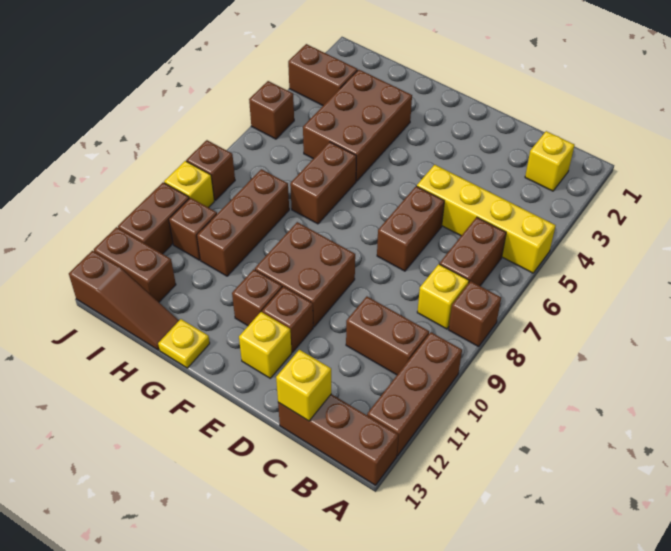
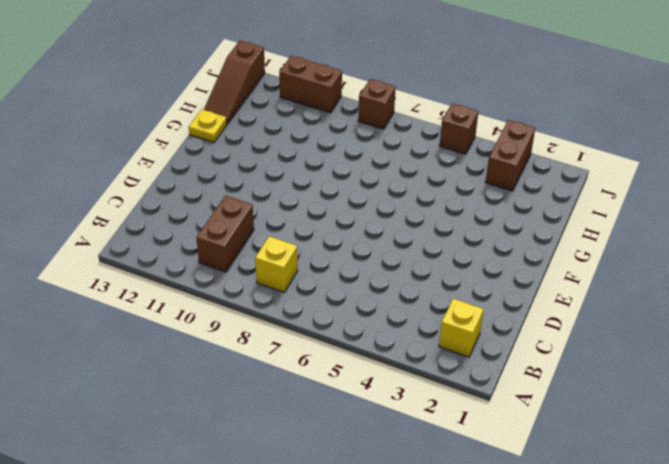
none -> yellow brick A5:D5 level 1
none -> brown brick A8 level 1
none -> brown brick A10:A12 level 1

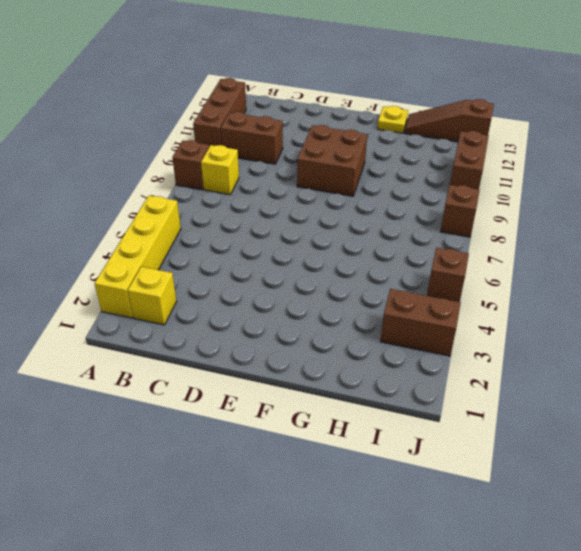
yellow brick A2:A5 level 1 -> yellow brick A5:D5 level 1
none -> brown brick A13:C13 level 1
none -> brown brick B6:B7 level 1
none -> brown brick D6:D7 level 1

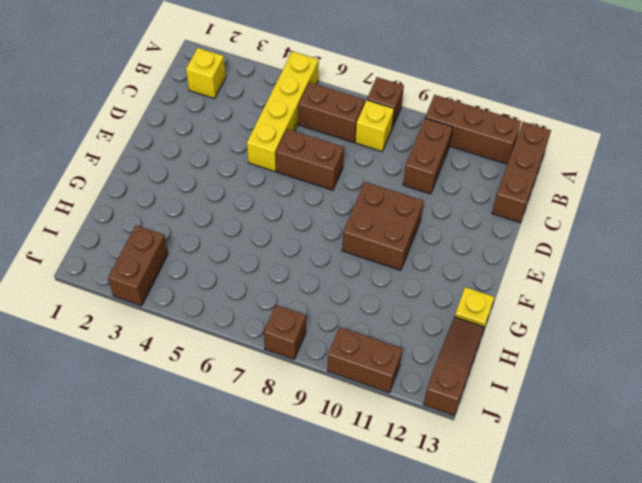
none -> brown brick E11 level 1
none -> yellow brick E12 level 1
none -> brown brick F11 level 1

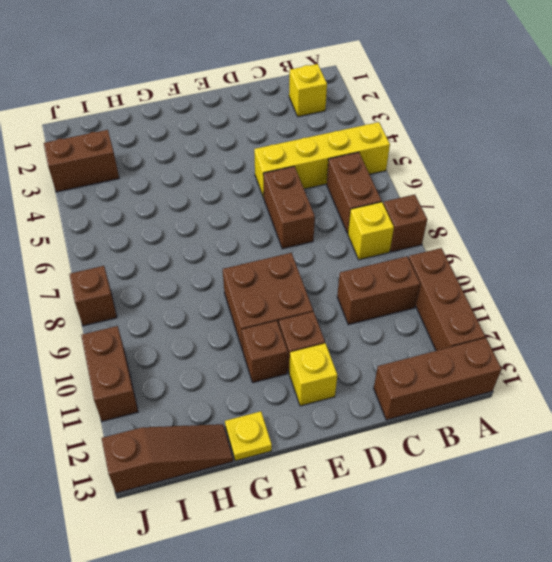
none -> brown brick G3:H5 level 1
none -> brown brick G6:G7 level 1
none -> brown brick H8:H10 level 1

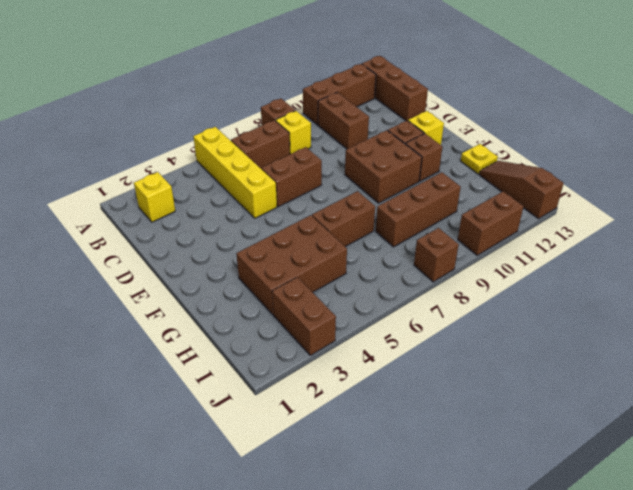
none -> brown brick I10 level 1
none -> brown brick I12:J12 level 1
none -> brown brick J5 level 1

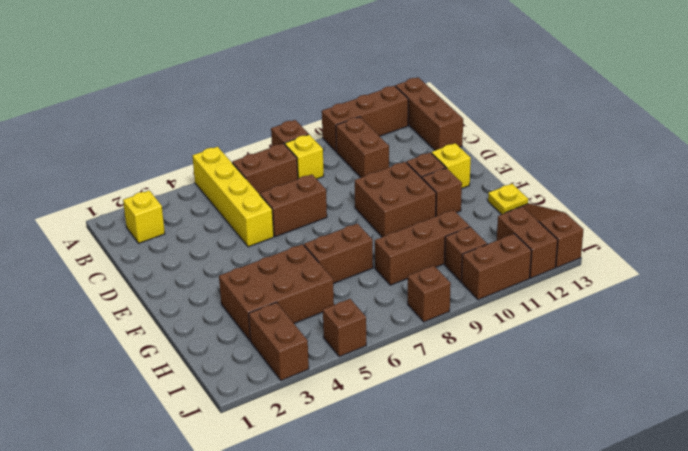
none -> yellow brick J9 level 1
none -> yellow brick C13 level 2

